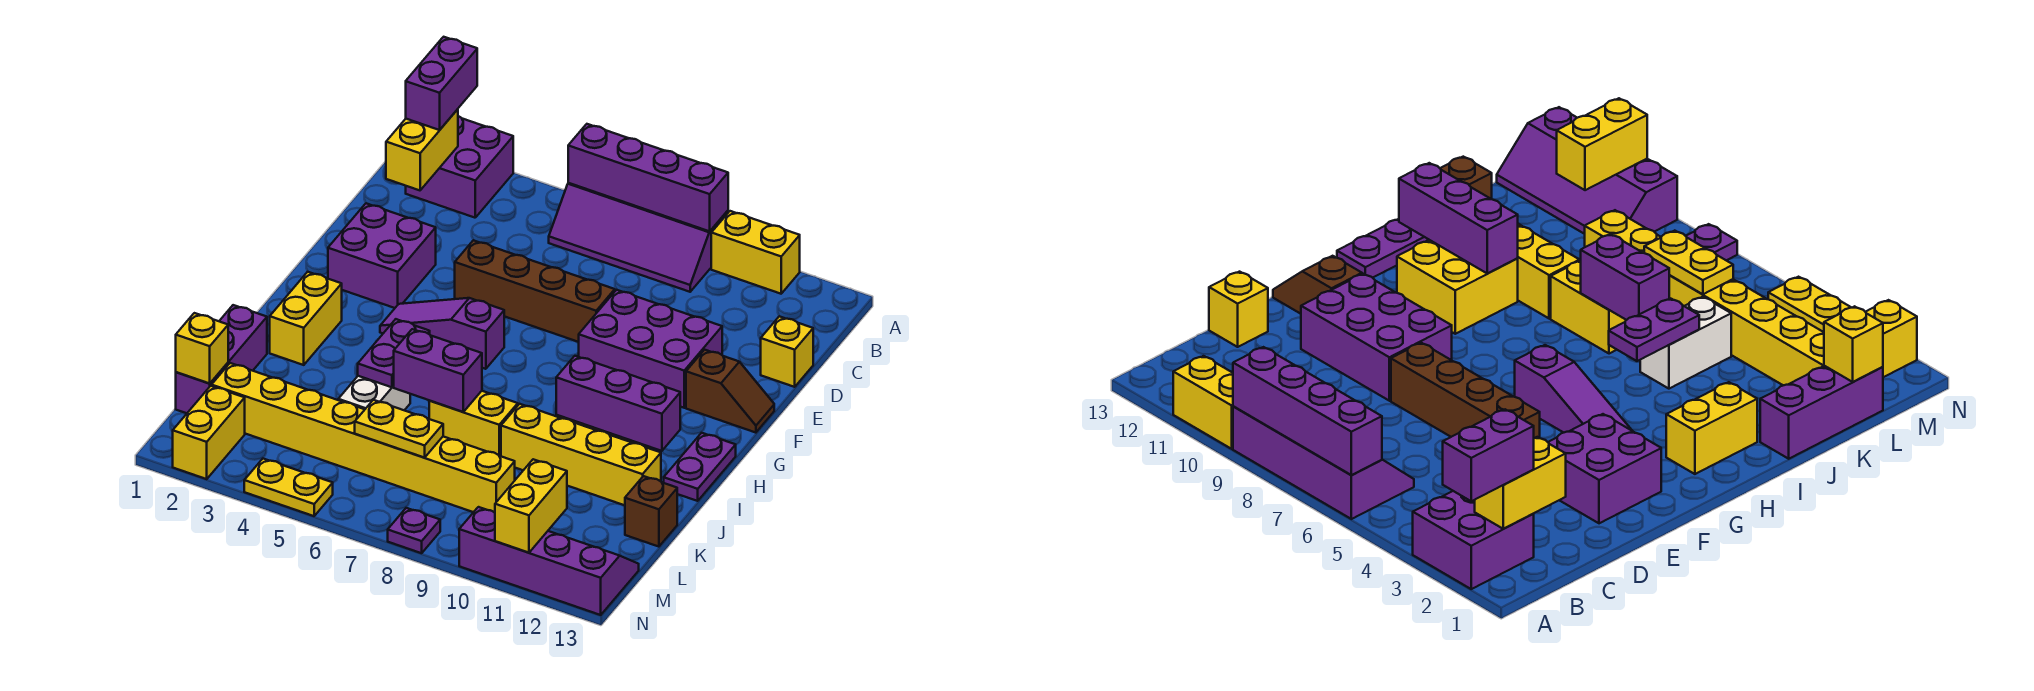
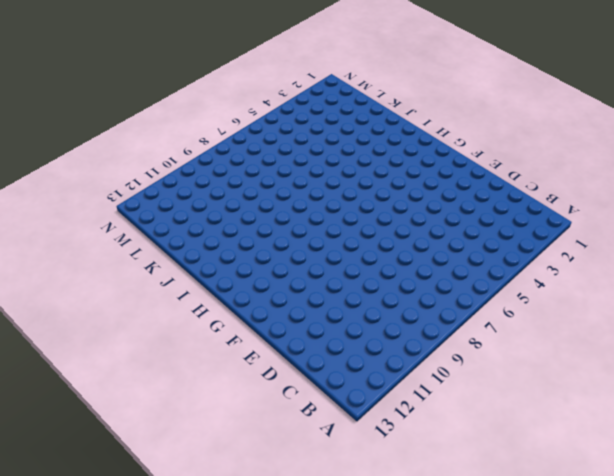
none -> purple brick A2:B3 level 1
none -> purple slope A6:B9 level 1 top A
none -> yellow brick A10:A11 level 1
none -> yellow brick D13 level 1

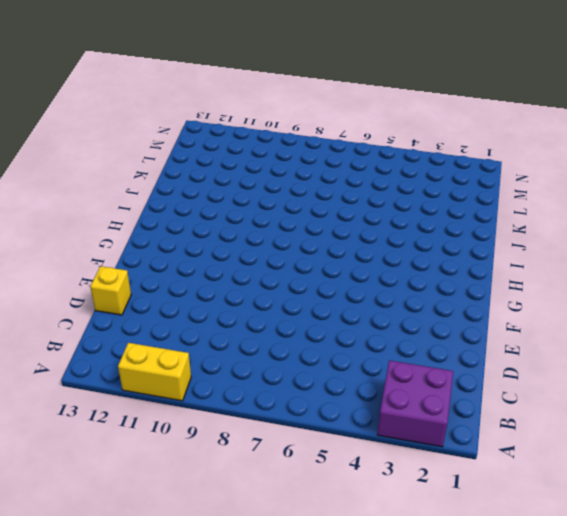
none -> purple slope A6:B9 level 1 top A
none -> purple brick E2:F3 level 1
none -> brown brick E5:E8 level 1
none -> purple brick E9:F11 level 1

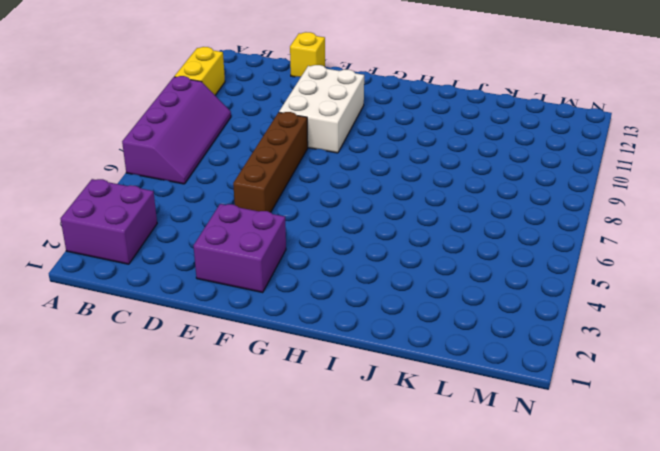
white brick E9:F11 level 1 -> purple brick E9:F11 level 1
none -> brown slope F12:F13 level 1 top 12
none -> purple slope G4:G6 level 1 top 6
none -> yellow brick H2:I2 level 1
none -> yellow brick H10:I11 level 1

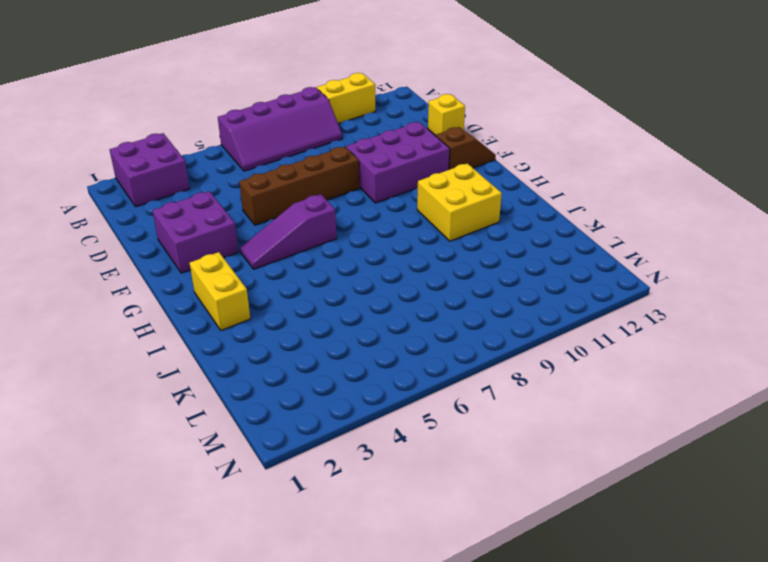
none -> purple plate H13:I13 level 1
none -> purple brick J1:L1 level 1
none -> white brick J5:K5 level 1
none -> yellow brick J7:J8 level 1

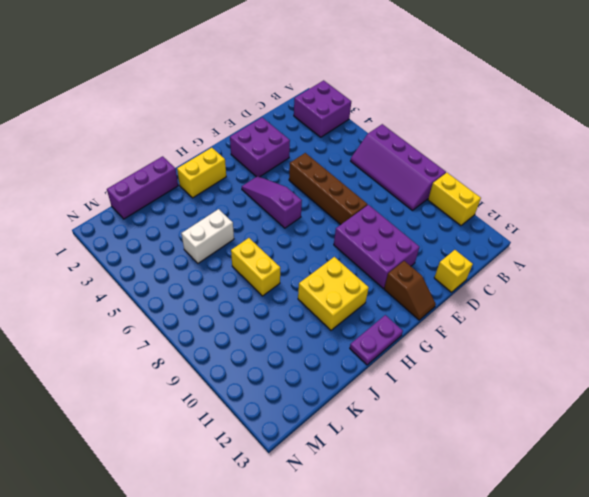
none -> yellow brick J9:J12 level 1
none -> brown brick K13 level 1
none -> yellow brick L2:L9 level 1
none -> yellow brick M2:N2 level 1

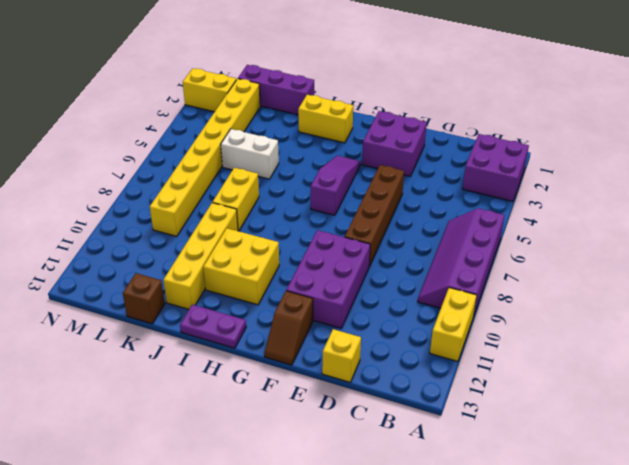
none -> purple slope M10:N13 level 1 top N
none -> yellow plate N4:N5 level 1
none -> purple plate N8 level 1
none -> purple brick A6:A9 level 2

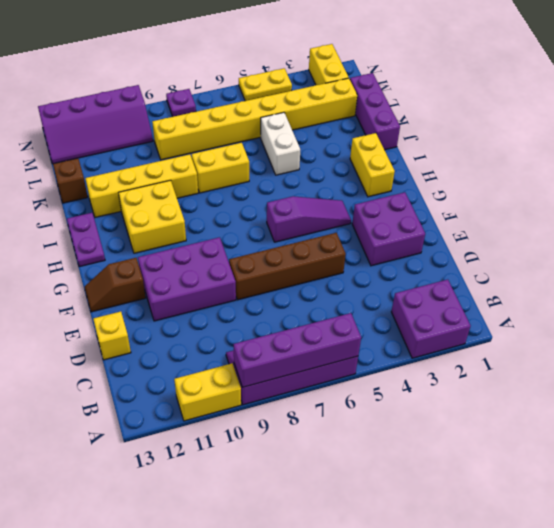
none -> yellow brick B2:C2 level 2
none -> purple plate I5:J5 level 2
none -> purple brick I10:I12 level 2
none -> purple brick J6:J7 level 2

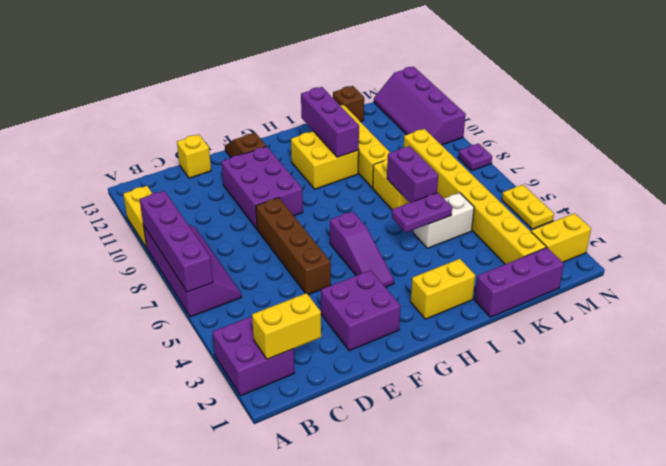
none -> purple plate H13:I13 level 1
none -> yellow brick L1 level 2
none -> yellow plate L6:L7 level 2
none -> yellow brick M11:N11 level 2

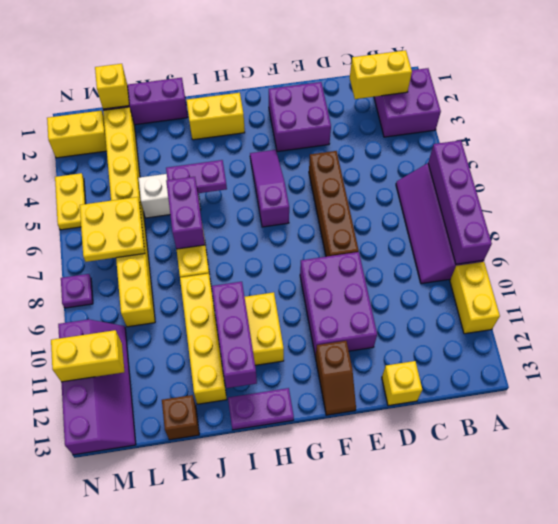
yellow plate L6:M7 level 2 -> yellow plate L6:L7 level 2
none -> purple brick A2:B2 level 3

